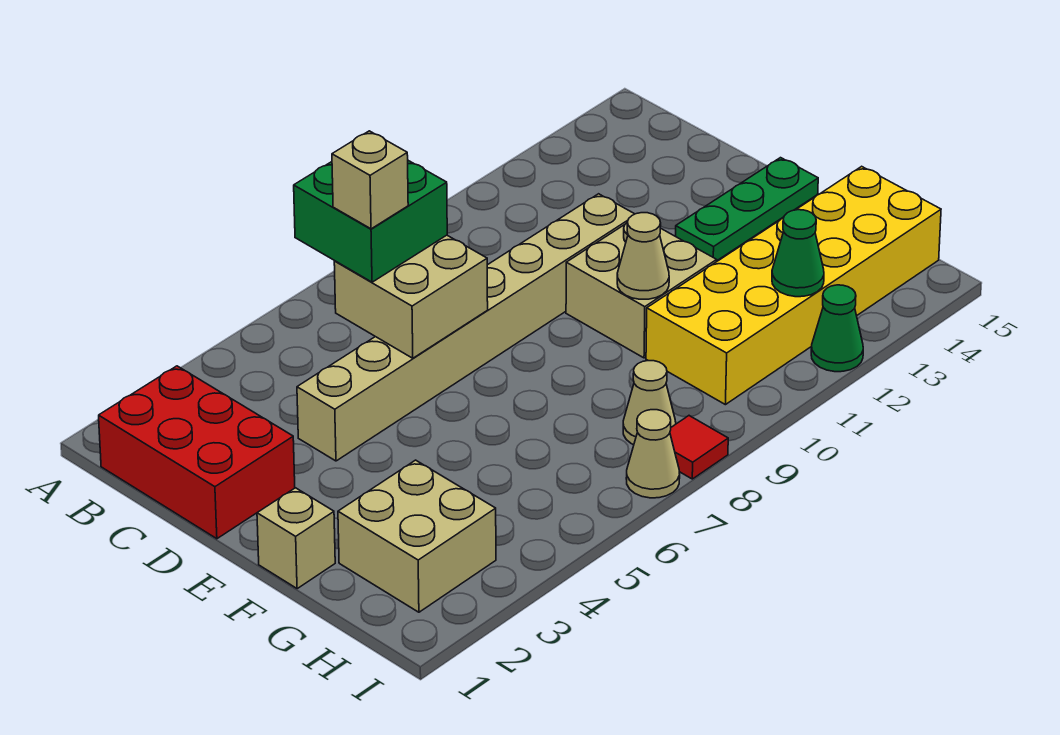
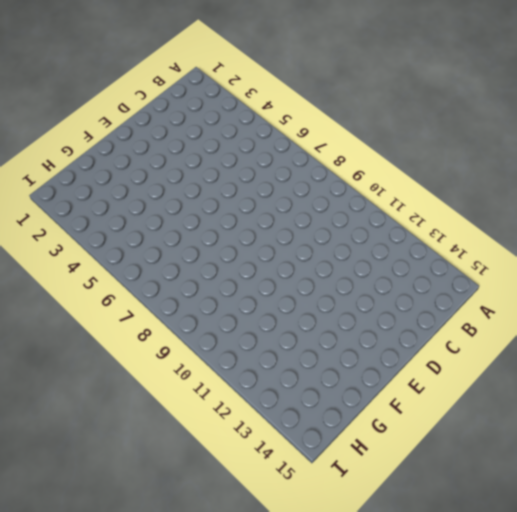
none -> red brick B1:D2 level 1
none -> tan brick D4:D11 level 1
none -> tan brick E10:F11 level 1

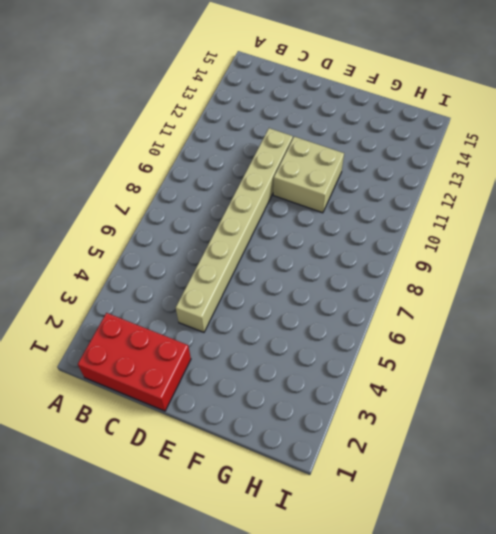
none -> green plate E13:E15 level 1
none -> tan brick F1 level 1
none -> tan brick G2:H3 level 1

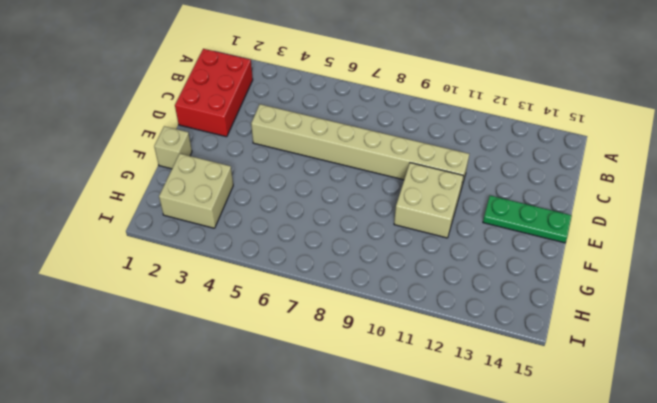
none -> yellow brick G10:H15 level 1
none -> tan cone H8 level 1
none -> tan cone I7 level 1

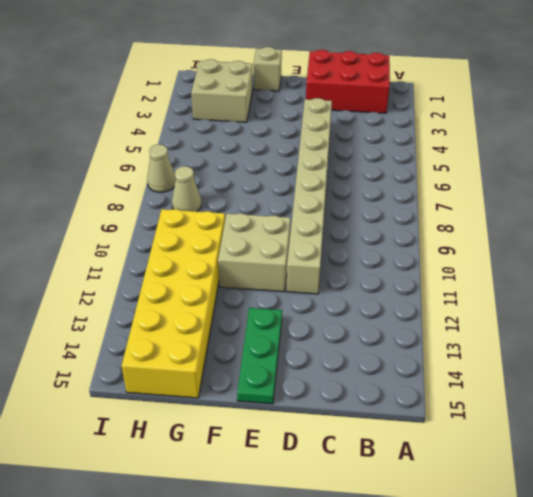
none -> red tile I8 level 1
none -> green cone I12 level 1
none -> tan brick C6:D7 level 2

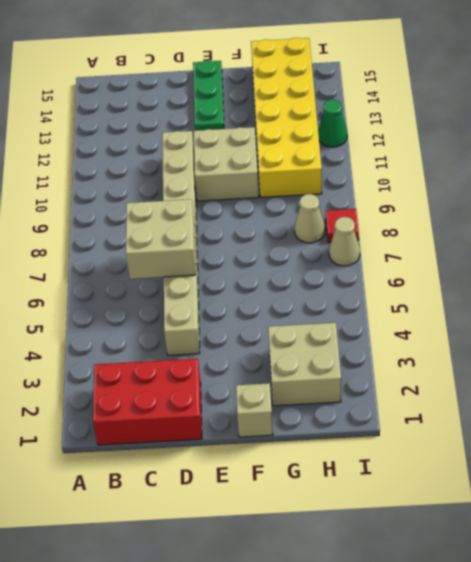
none -> tan cone F10 level 2
none -> green cone H12 level 2
none -> green brick B6:C7 level 3

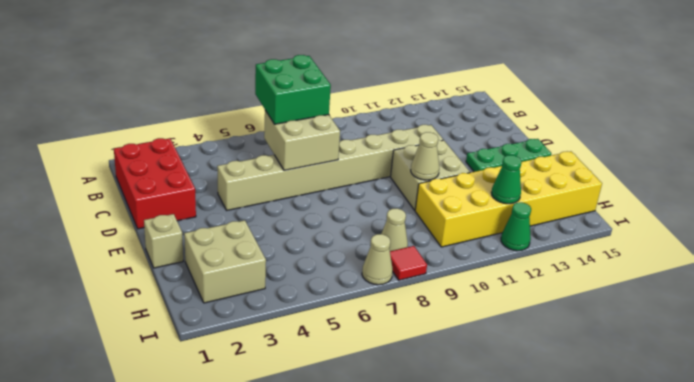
none -> tan brick C6 level 4

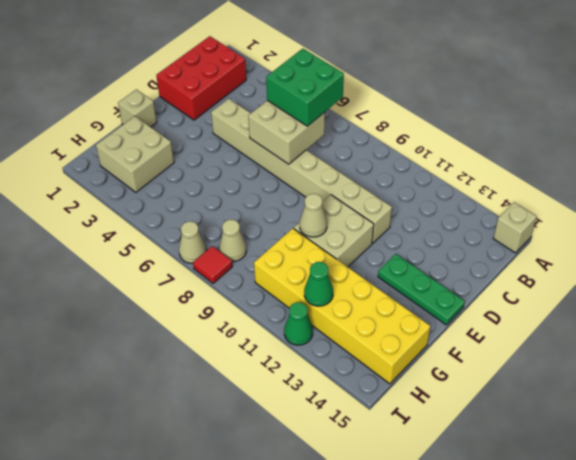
tan brick A15 level 1 -> tan brick C6 level 4

